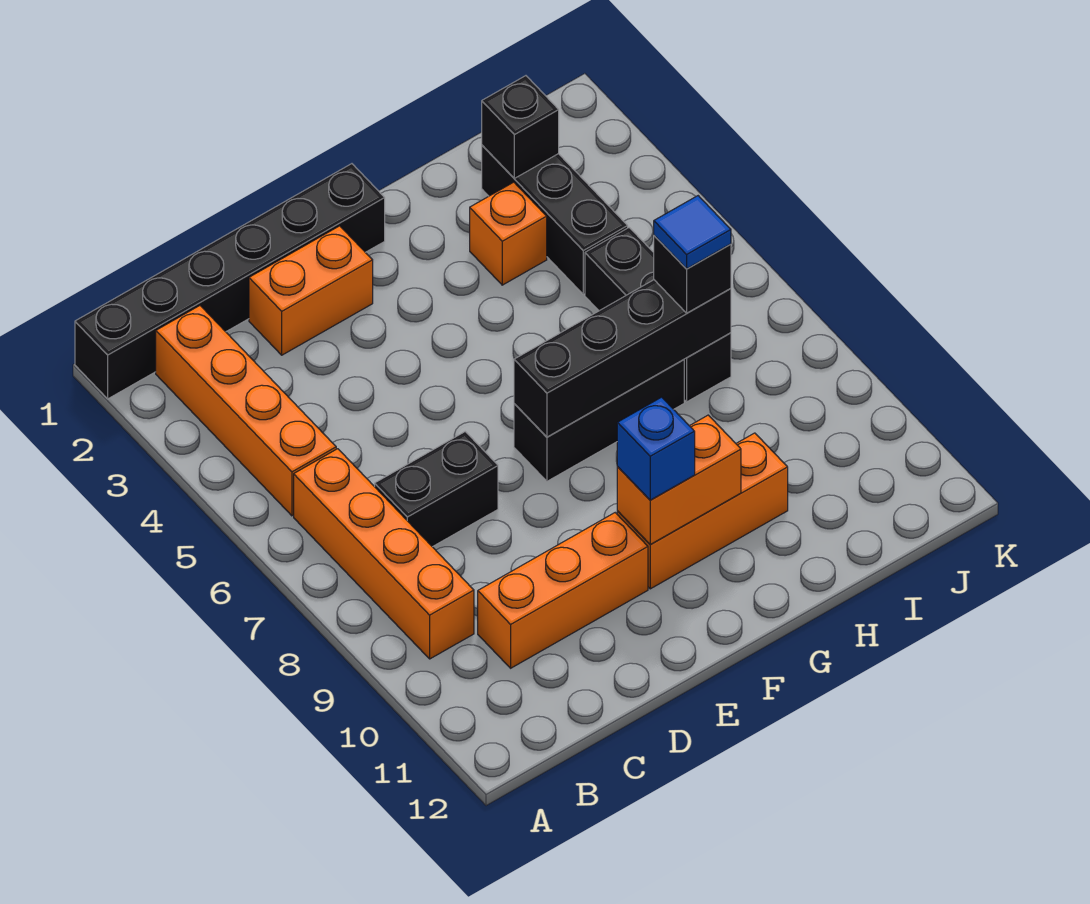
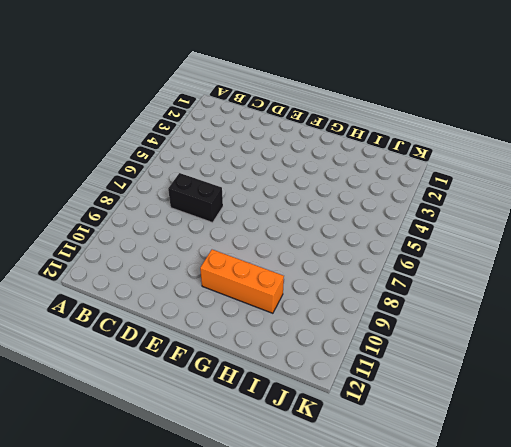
none -> black brick A1:F1 level 1
none -> orange brick B2:B5 level 1
none -> orange brick B6:B9 level 1

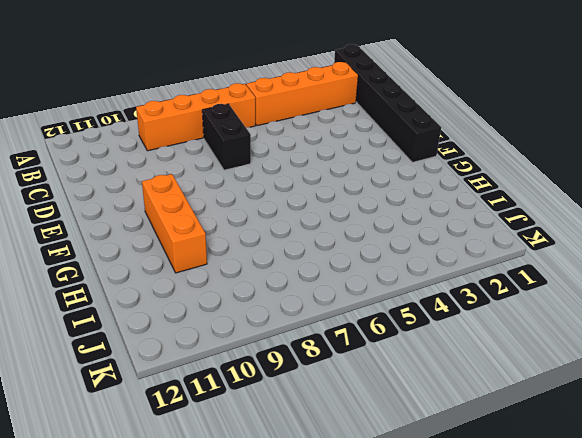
none -> orange brick C10:E10 level 1
none -> orange brick D2:E2 level 1
none -> black brick F7:H7 level 1

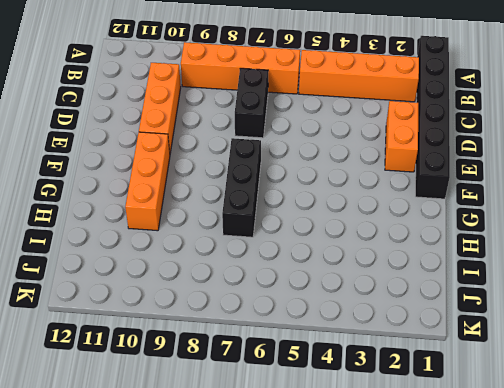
none -> orange brick H3 level 1
none -> black brick I2:I4 level 1
none -> black brick I5:I7 level 1

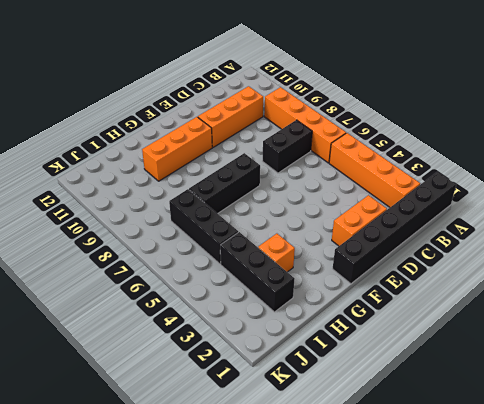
none -> black brick F7:I7 level 2
none -> orange brick F10:G10 level 2
none -> black brick I2 level 2

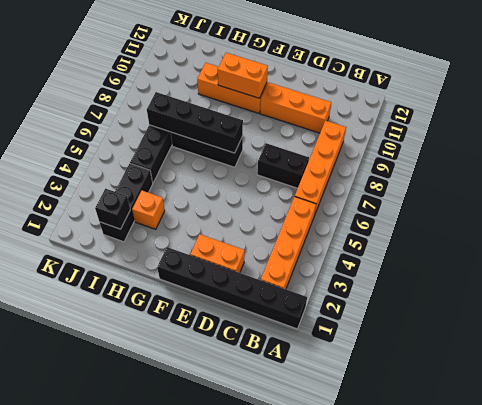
none -> blue brick F10 level 3
none -> black brick I7 level 3
none -> blue tile I7 level 4

